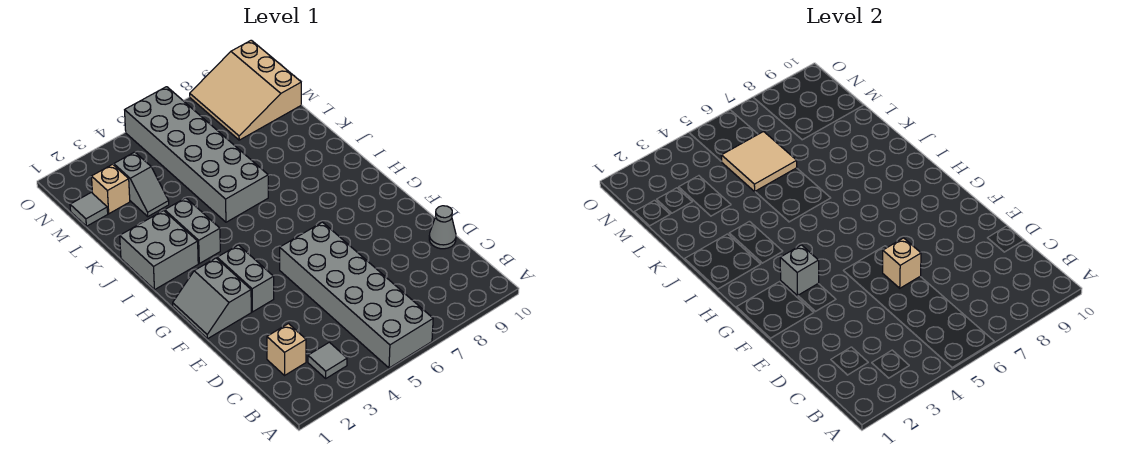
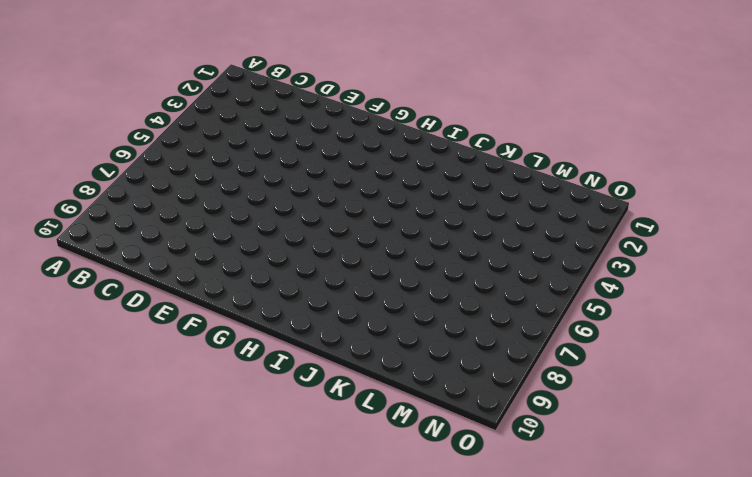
none -> grey brick A5:F6 level 1
none -> grey tile B3 level 1
none -> tan brick C2 level 1

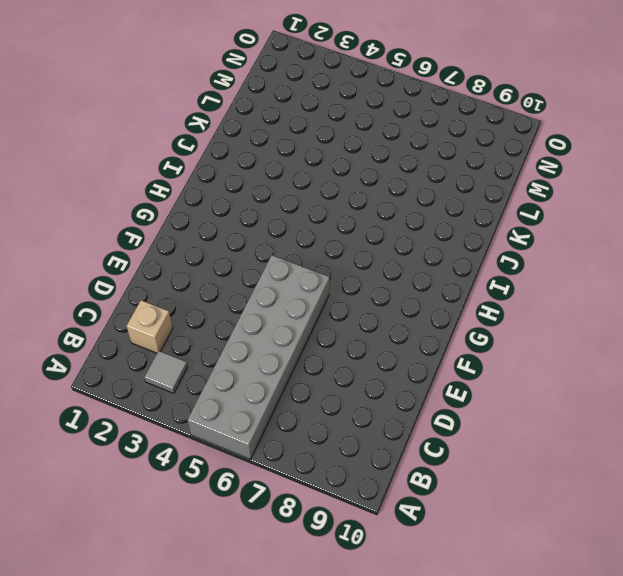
none -> grey cone D10 level 1
none -> grey slope F1:G2 level 1 top 2
none -> grey brick F3:G3 level 1

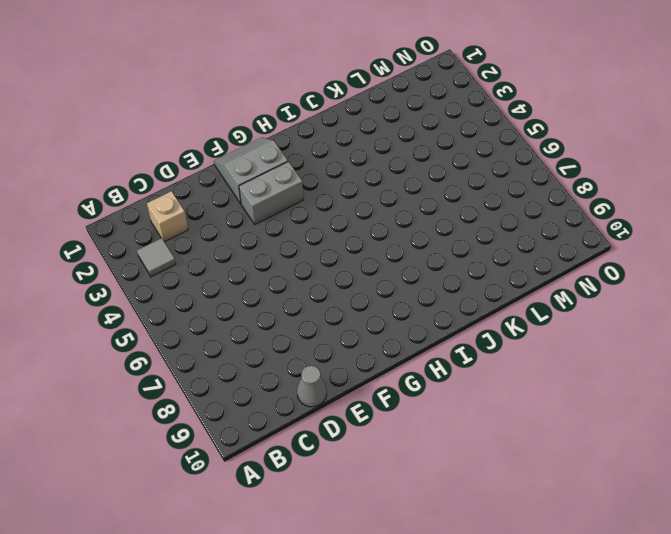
none -> grey brick A5:F6 level 1
none -> grey brick I1:J2 level 1
none -> grey brick I3:J3 level 1

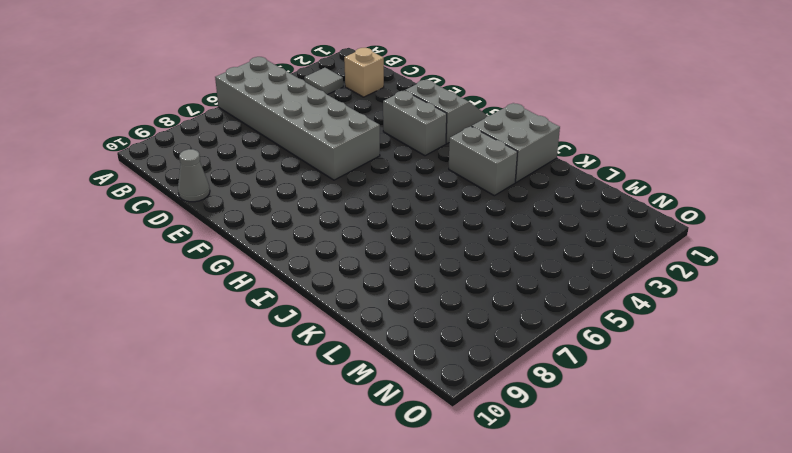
none -> grey brick J5:O6 level 1
none -> grey slope L3:M3 level 1 top M
none -> grey tile M1 level 1

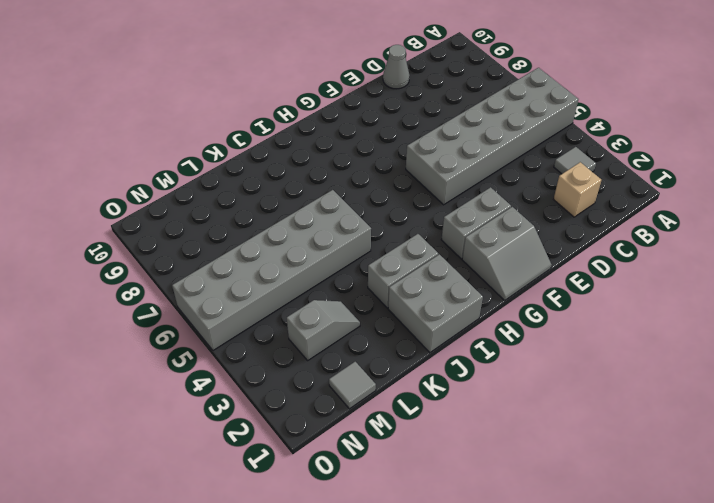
none -> tan brick M2 level 1
none -> tan slope M8:O10 level 1 top 10
none -> tan brick E6 level 2

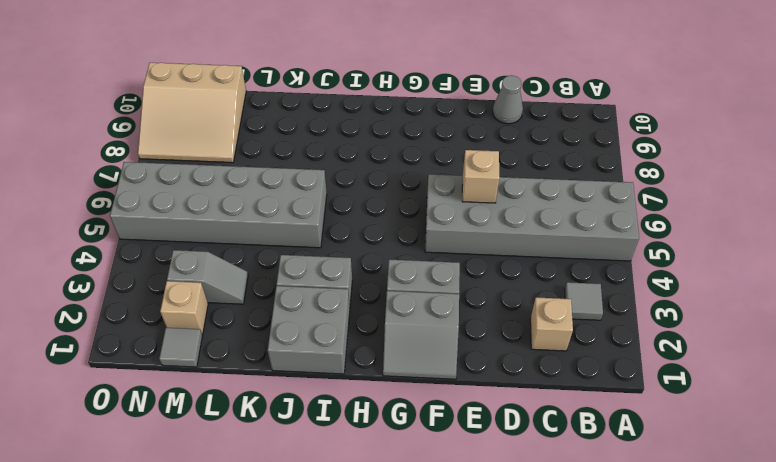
none -> grey brick G3 level 2
none -> tan tile L5:M6 level 2

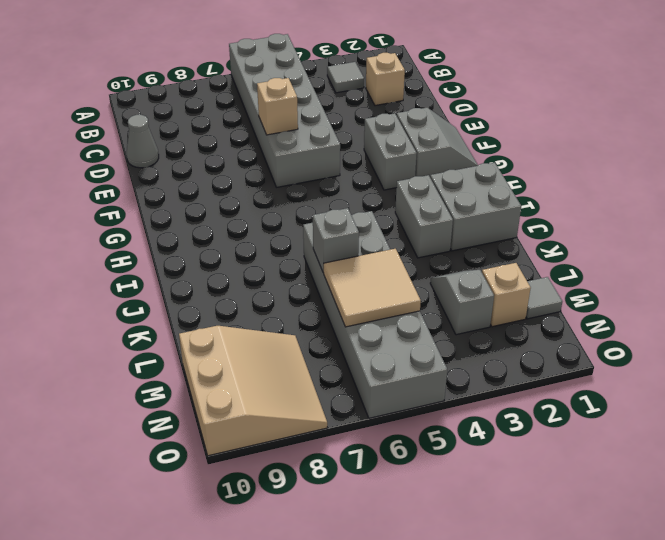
grey brick K6 level 2 -> grey brick G3 level 2

